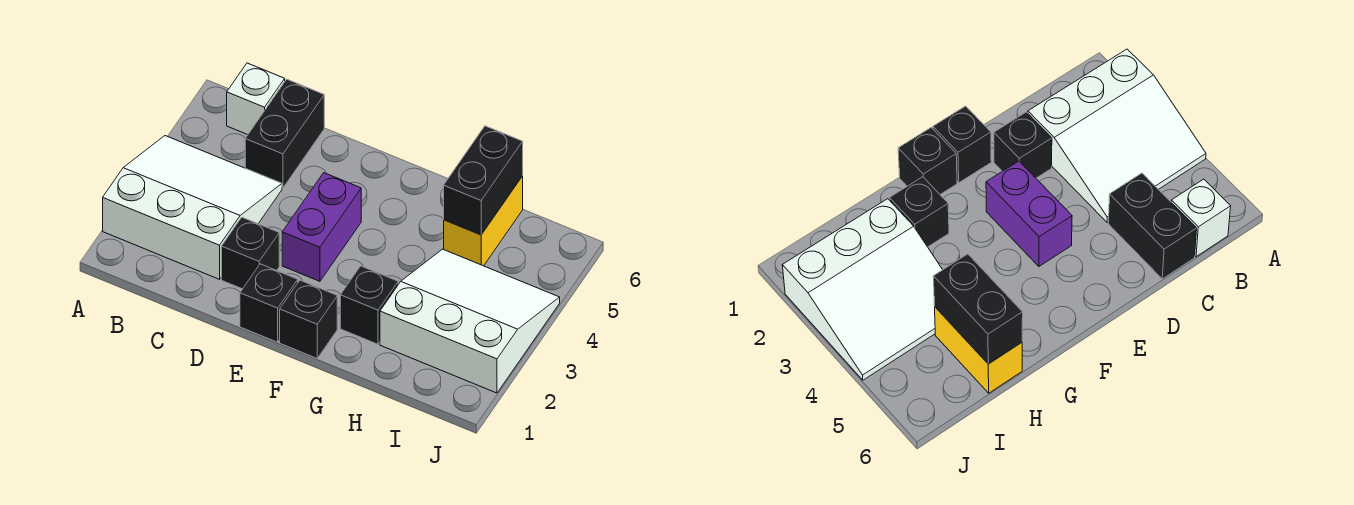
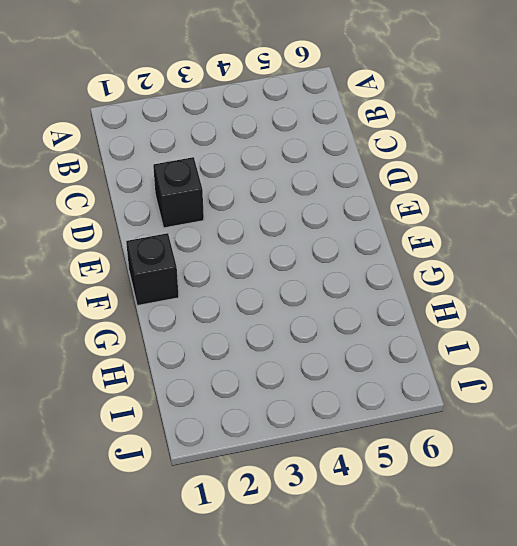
none -> white slope A2:C4 level 1 top 2
none -> white brick B6 level 1

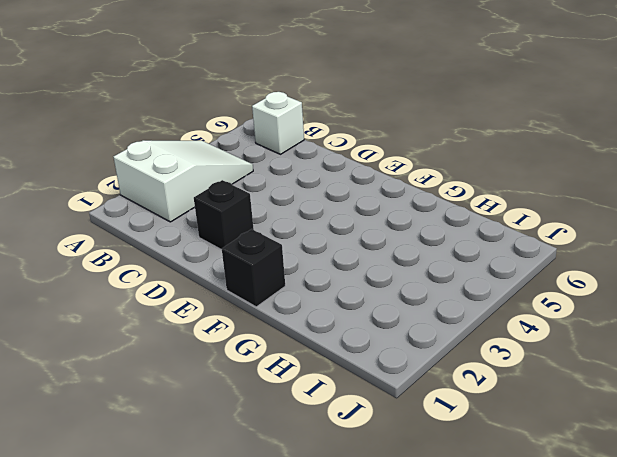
white slope A2:B4 level 1 top 2 -> white slope A2:C4 level 1 top 2
none -> black brick C5:C6 level 1
none -> black brick E1 level 1

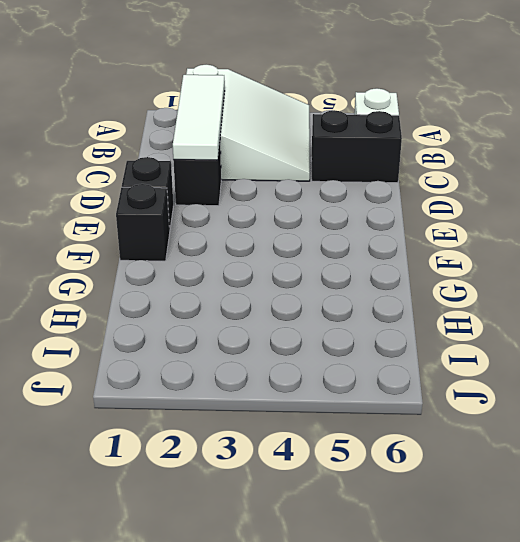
white tile B2:D2 level 2 -> none
none -> purple brick E3:E4 level 1
none -> black brick G2 level 1

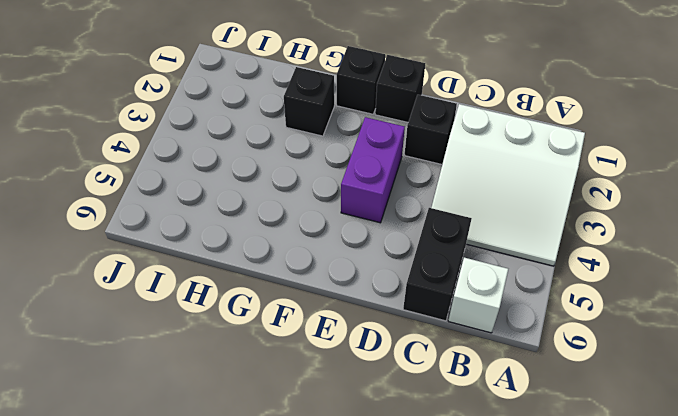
none -> white slope H2:J4 level 1 top 2
none -> yellow brick H5:H6 level 1

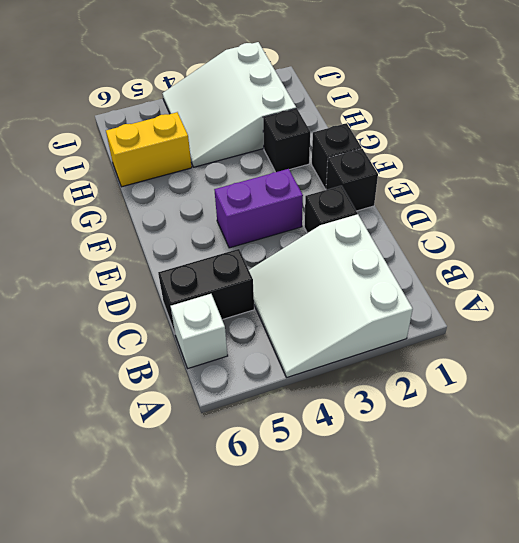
none -> black brick H5:H6 level 2

